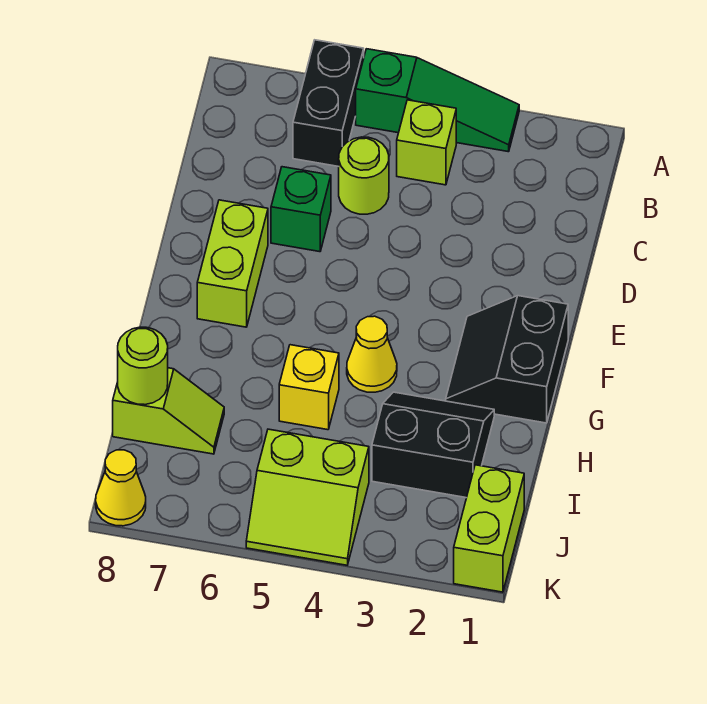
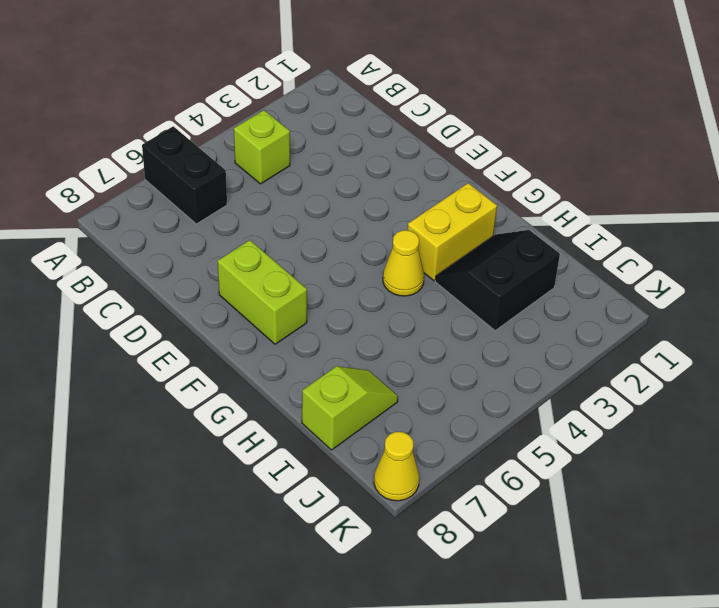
yellow brick G2:G3 level 1 -> black slope F1:G2 level 1 top 1
none -> green slope A3:A5 level 1 top 5
none -> lime round brick C5 level 1
none -> green brick D6 level 1

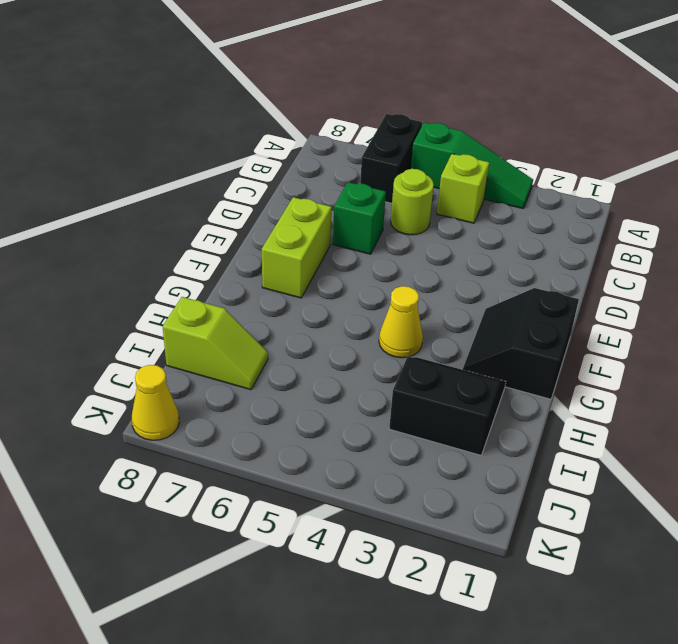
none -> yellow brick H5 level 1
none -> lime brick J1:K1 level 1
none -> lime slope J4:K5 level 1 top J

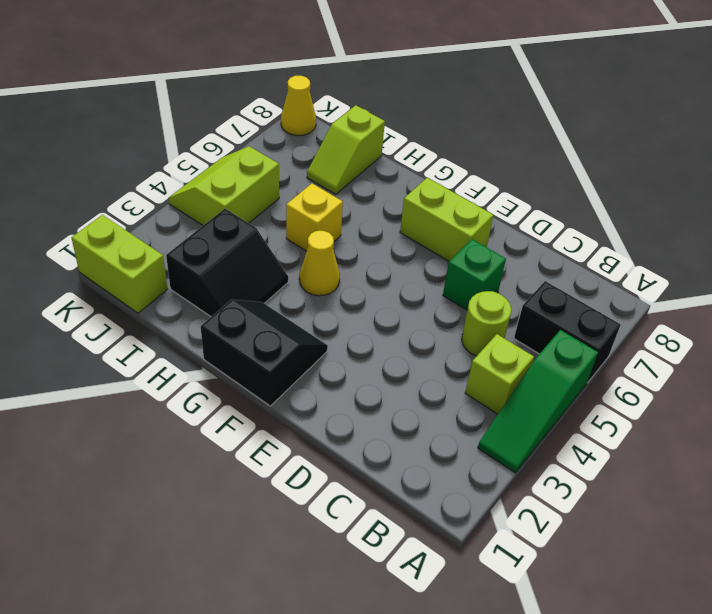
none -> lime round brick I8 level 2

